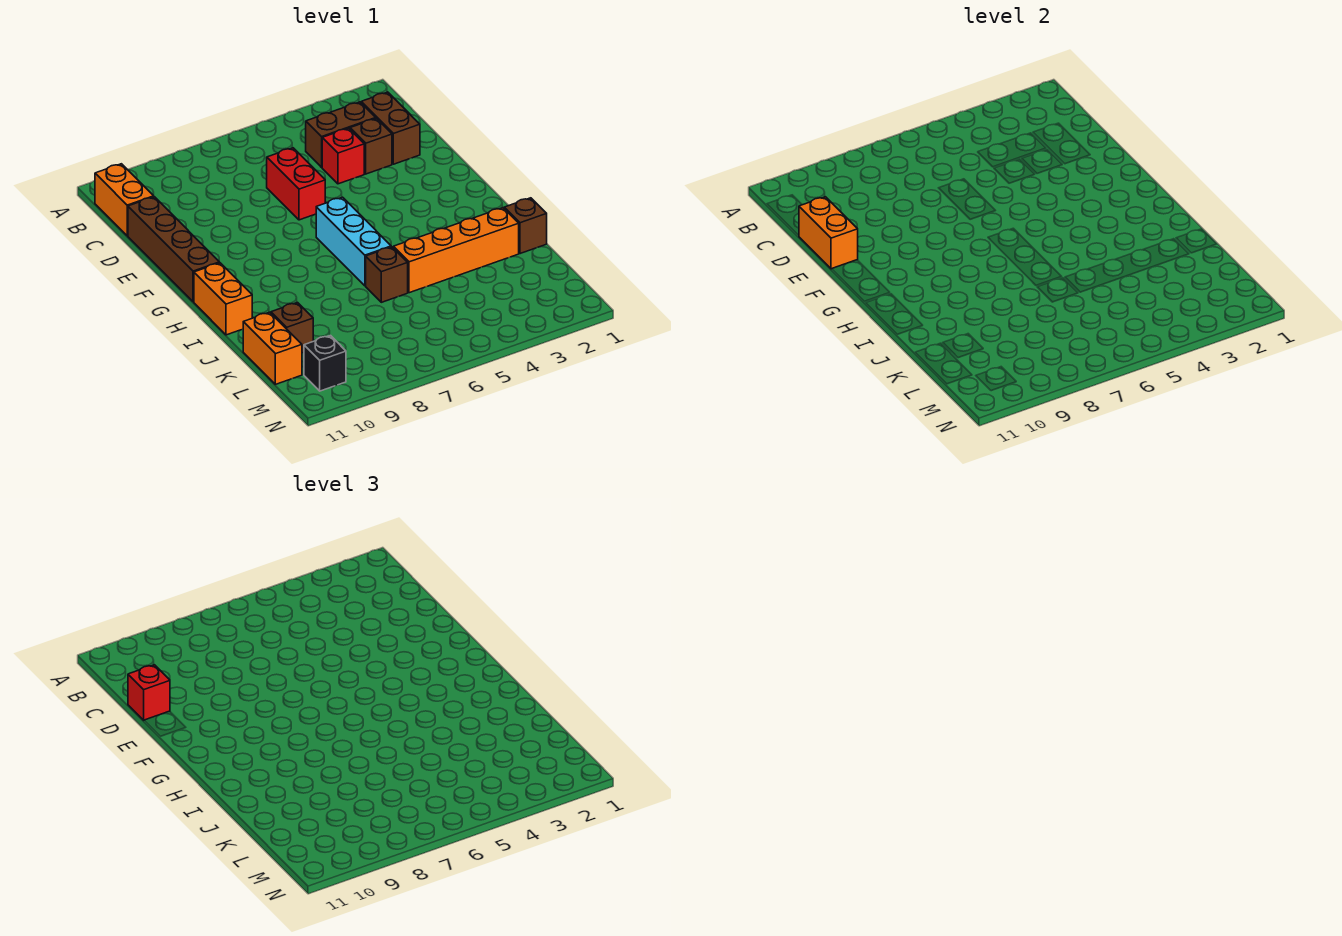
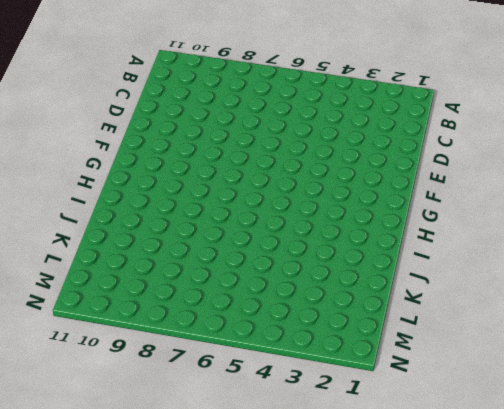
none -> orange brick B11:C11 level 1
none -> brown brick C2:D2 level 1
none -> brown brick C3:C4 level 1

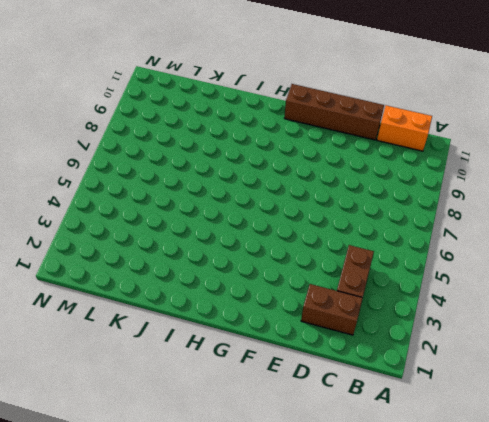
none -> brown brick D3 level 1
none -> red brick D4 level 1
none -> red brick D6:E6 level 1

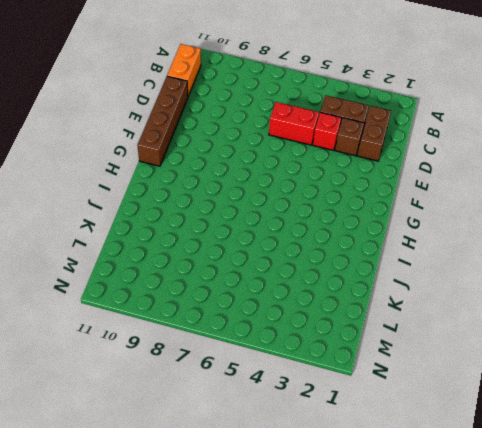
red brick D5:D6 level 1 -> red brick D6:E6 level 1
none -> cyan brick G6:I6 level 1
none -> orange brick H11:I11 level 1
none -> brown brick J1 level 1

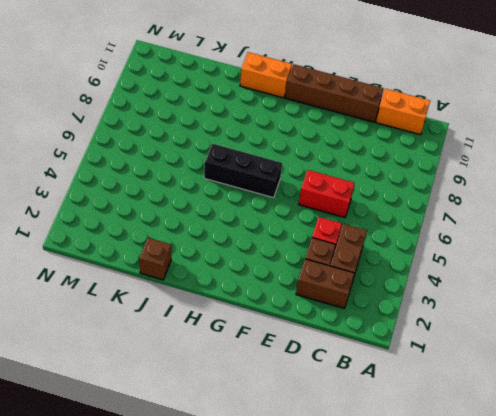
black brick G6:I6 level 1 -> cyan brick G6:I6 level 1
none -> orange brick J2:J5 level 1
none -> brown brick J6 level 1
none -> brown brick K10 level 1

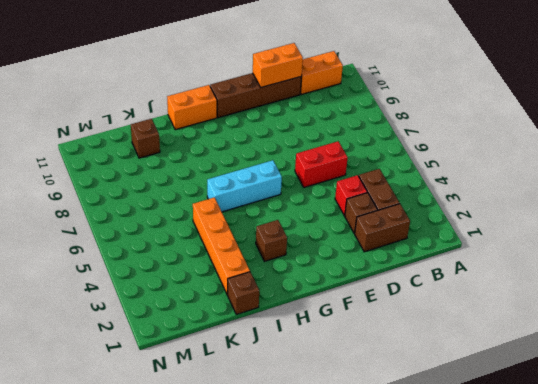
brown brick H3 level 1 -> brown brick J6 level 1
none -> orange brick K11:L11 level 1
none -> black brick M10 level 1
none -> red brick D11 level 3

